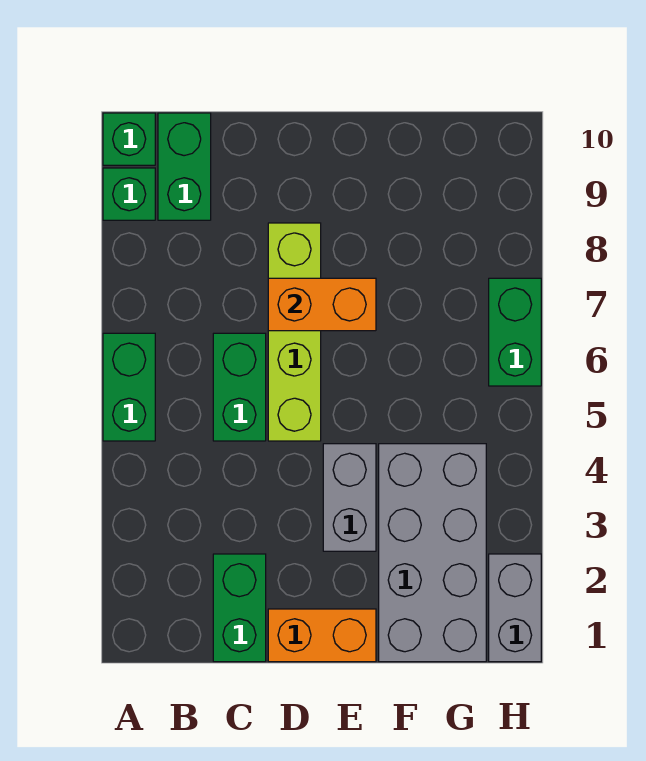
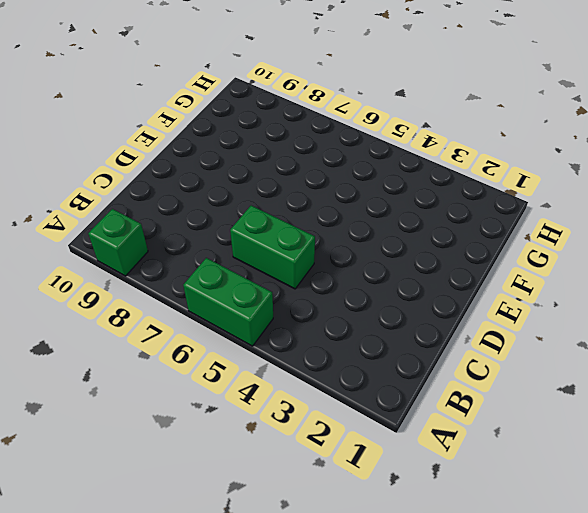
none -> green brick A10 level 1
none -> green brick B9:B10 level 1
none -> green brick C1:C2 level 1

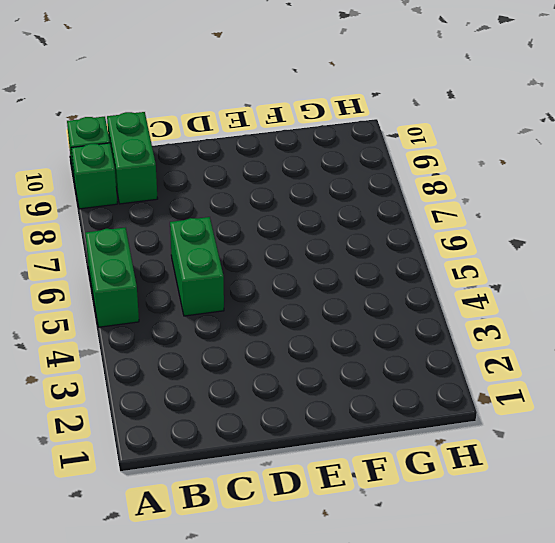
none -> green brick C1:C2 level 1
none -> orange brick D1:E1 level 1
none -> lime brick D5:D8 level 1

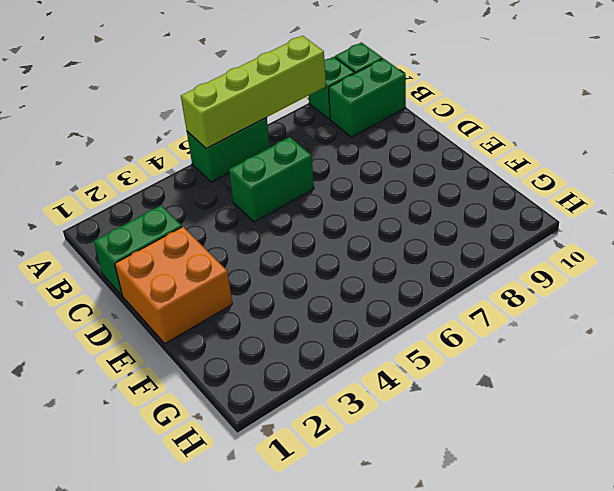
lime brick A5:A8 level 2 -> lime brick D5:D8 level 1
orange brick D1:E2 level 1 -> orange brick D1:E1 level 1
none -> grey brick E3:E4 level 1
none -> grey brick F1:G4 level 1
none -> grey brick H1:H2 level 1

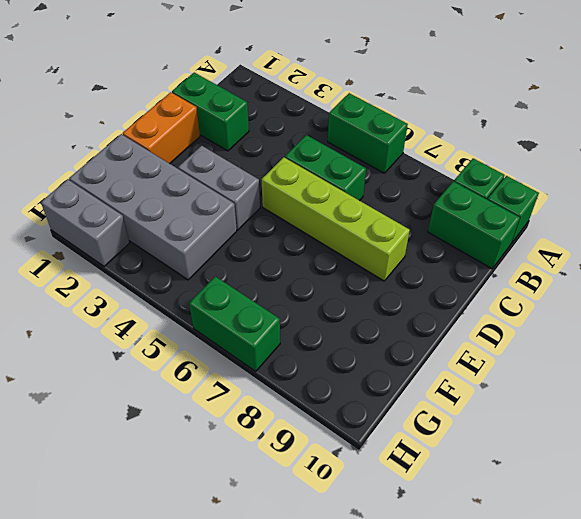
none -> orange brick D7:E7 level 2

